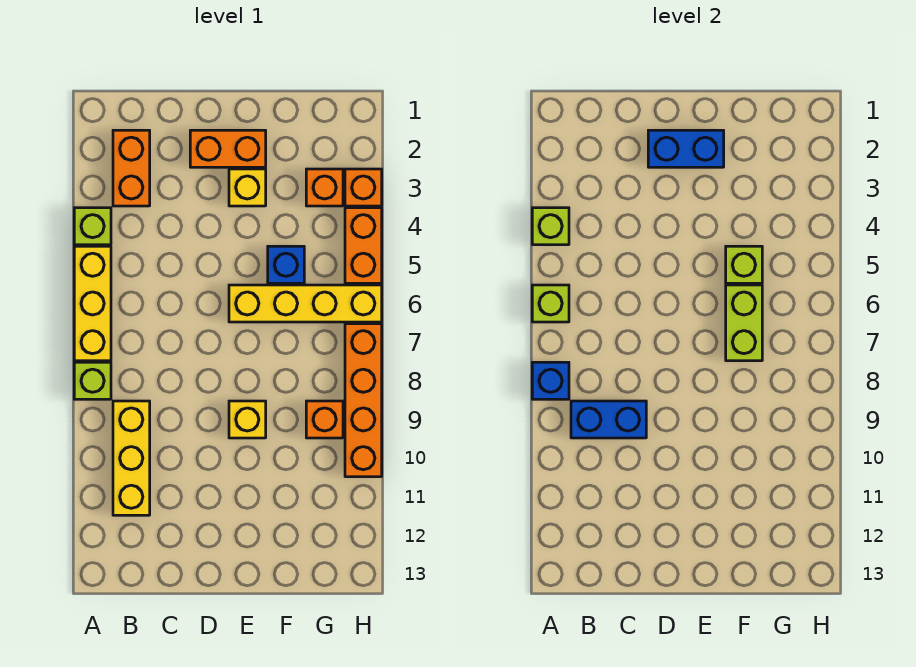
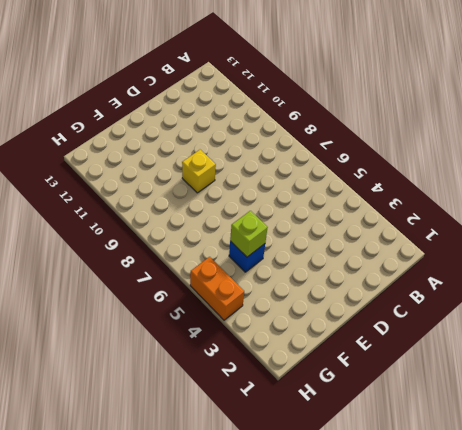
none -> lime brick A4 level 1
none -> yellow brick A5:A7 level 1
none -> lime brick A8 level 1

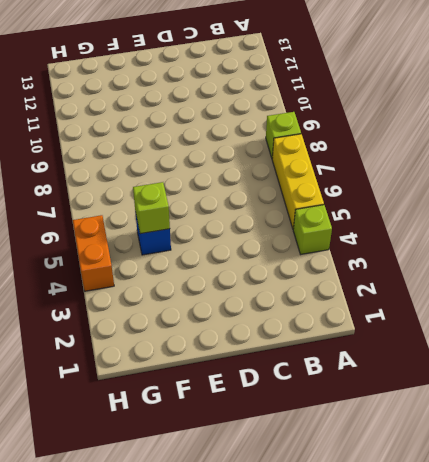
none -> orange brick B2:B3 level 1
none -> yellow brick B9:B11 level 1
none -> orange brick D2:E2 level 1

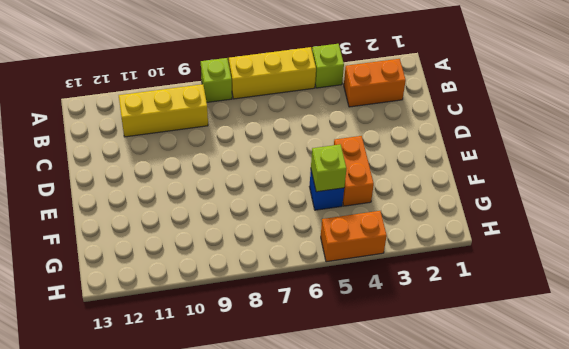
orange brick E4:F4 level 1 -> orange brick D2:E2 level 1
none -> yellow brick E3 level 1
none -> yellow brick E6:H6 level 1
none -> yellow brick E9 level 1

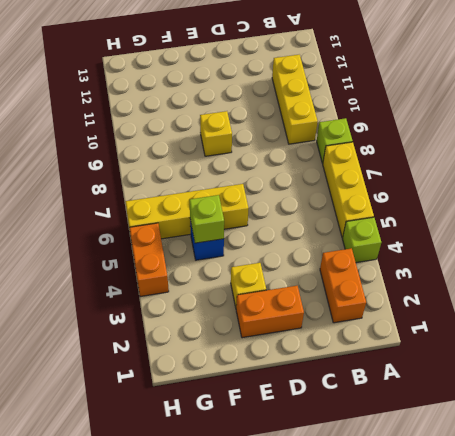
none -> orange brick G3 level 1
none -> orange brick G9 level 1
none -> orange brick H3 level 1

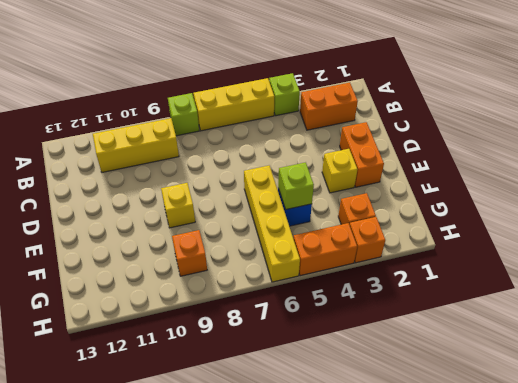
none -> orange brick H7:H10 level 1
none -> lime brick A4 level 2
none -> lime brick A6 level 2

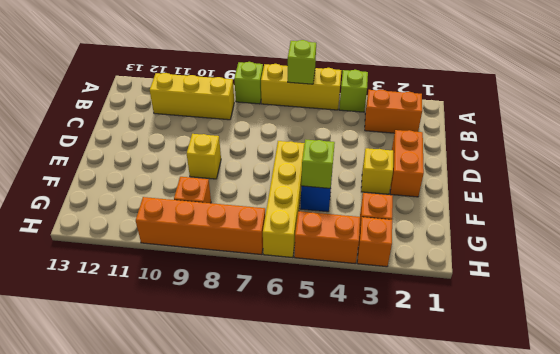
none -> lime brick A4 level 2
none -> blue brick A8 level 2
none -> blue brick B9:C9 level 2

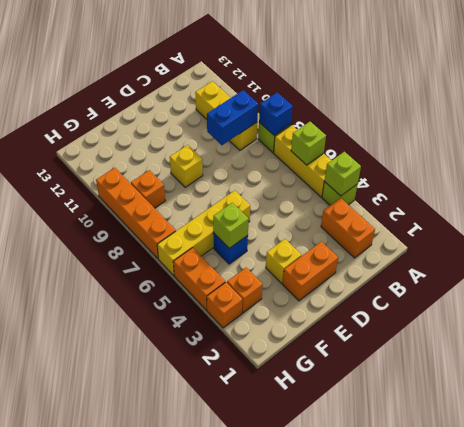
none -> blue brick D2:E2 level 2
none -> lime brick F6:F7 level 2

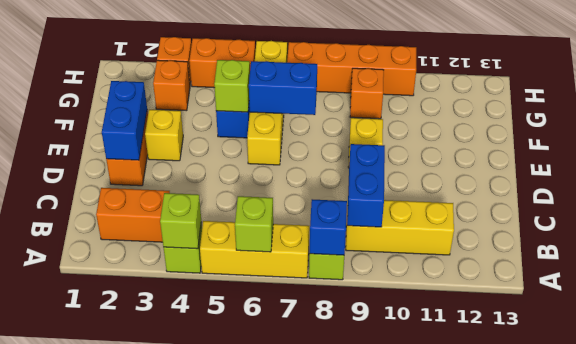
blue brick F6:F7 level 2 -> lime brick F6:F7 level 2

